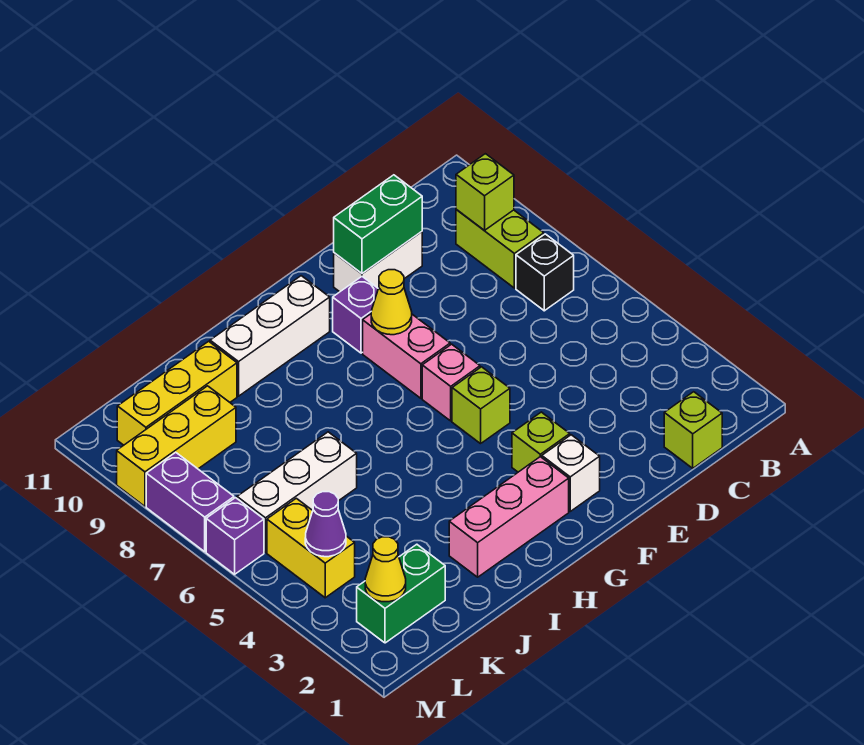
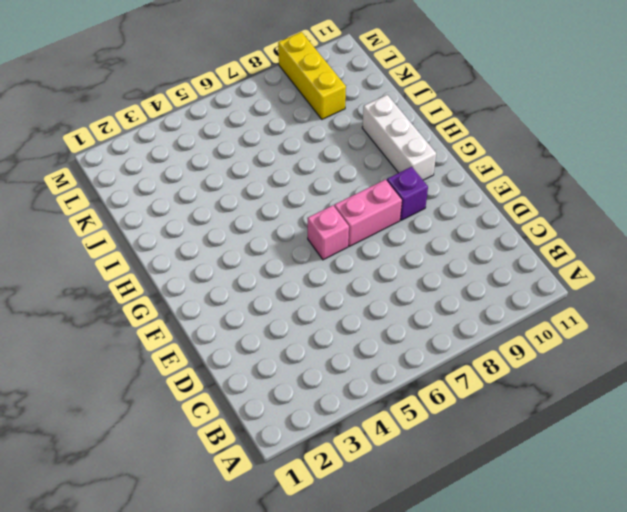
none -> black brick B7 level 1
none -> lime brick B8:B9 level 1
none -> lime brick C1 level 1

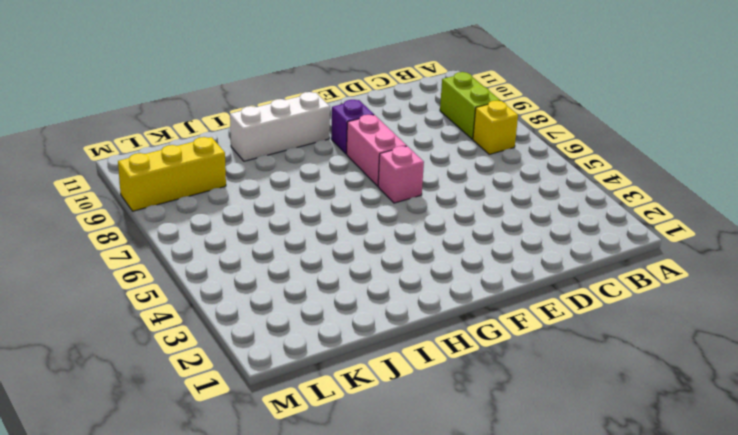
yellow brick B7 level 1 -> black brick B7 level 1
none -> lime brick C1 level 1
none -> white brick D10:E10 level 1
none -> white brick F2 level 1

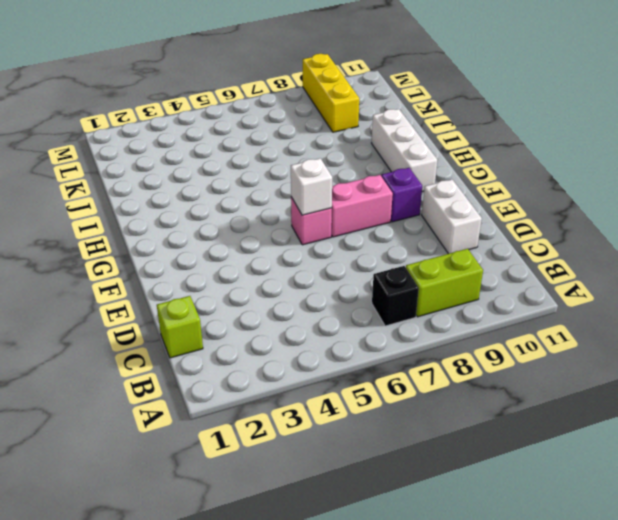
white brick F6 level 2 -> white brick F2 level 1
none -> lime brick F3 level 1
none -> lime brick F5 level 1
none -> pink brick G2:I2 level 1

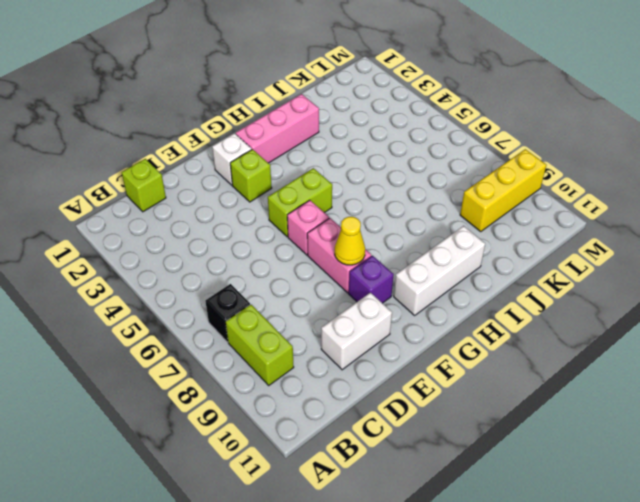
lime brick F5:G5 level 1 -> lime brick F5 level 1
none -> white brick J6:L6 level 1
none -> yellow brick J10:L10 level 1
none -> green brick K2:L2 level 1

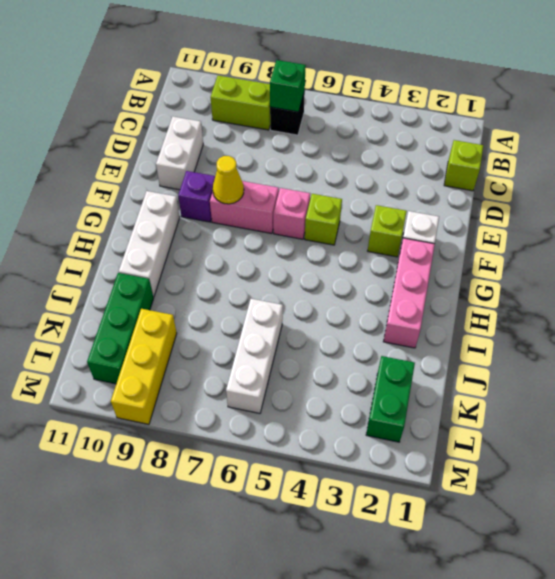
green brick B7 level 2 -> none
green brick J10:L10 level 1 -> yellow brick J10:L10 level 1
none -> yellow brick L4:L5 level 1
none -> purple brick M6 level 1
none -> purple brick M7:M8 level 1

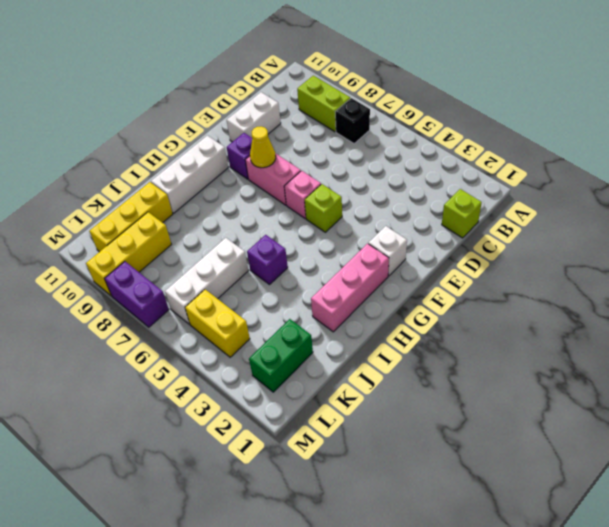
purple brick I5 level 1 -> purple brick M6 level 1
none -> lime brick F3 level 1
none -> lime brick B9 level 2
none -> green brick D10:E10 level 2

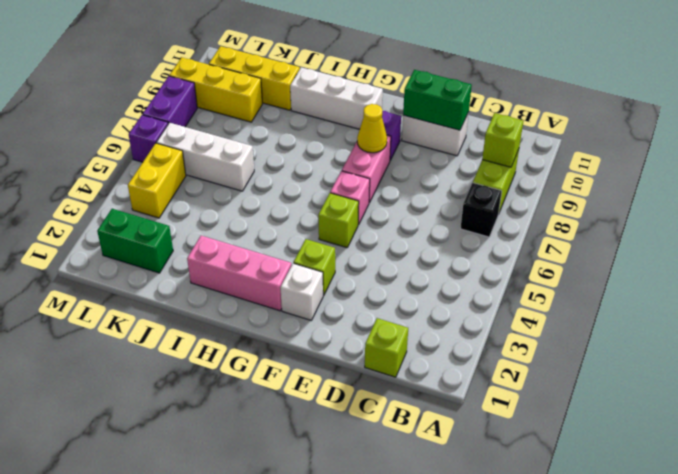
none -> yellow cone L2 level 2
none -> purple cone L4 level 2

